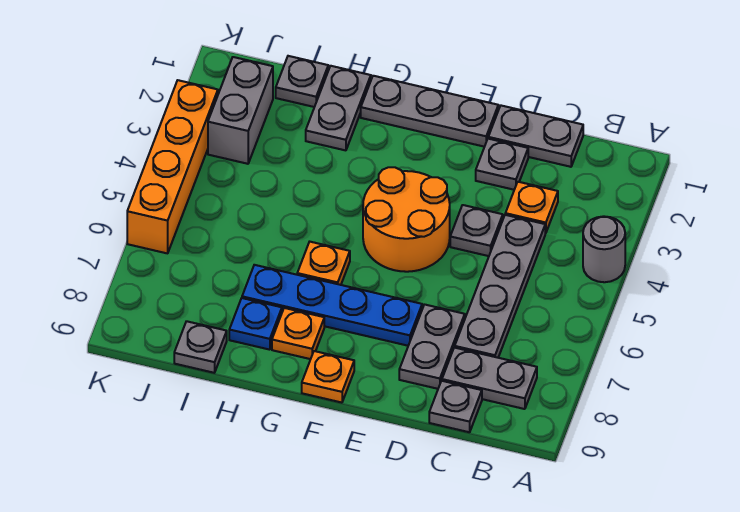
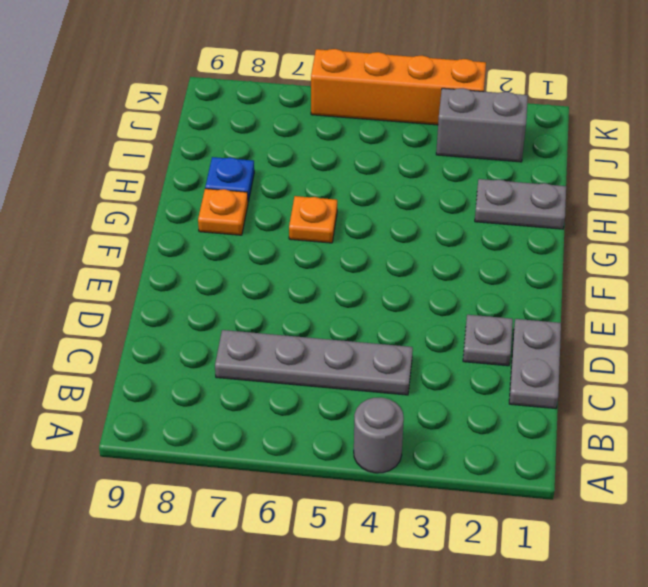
none -> grey plate B8:C8 level 1
none -> orange plate C3 level 1
none -> grey plate C9 level 1

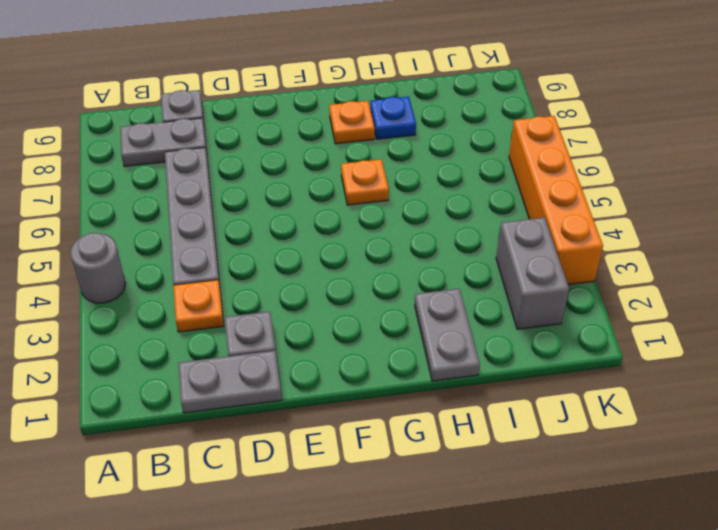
none -> grey plate D4 level 1
none -> grey plate D7:D8 level 1
none -> grey plate E1:G1 level 1

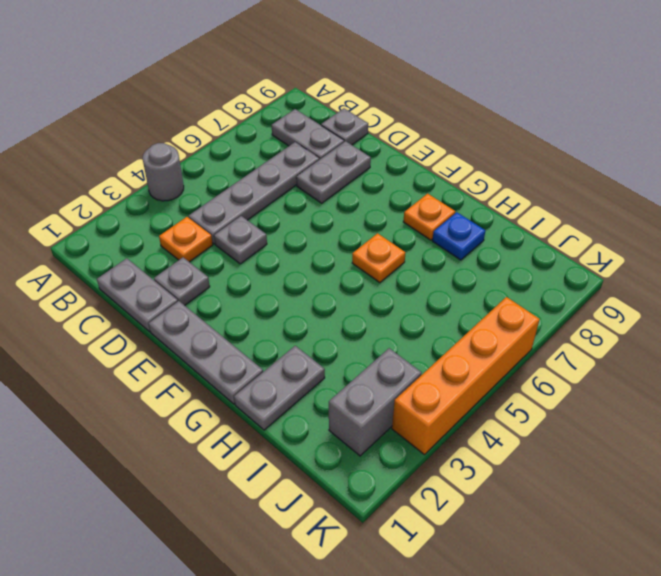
none -> orange round brick E4:F5 level 1
none -> blue plate E7:H7 level 1
none -> orange plate F9 level 1

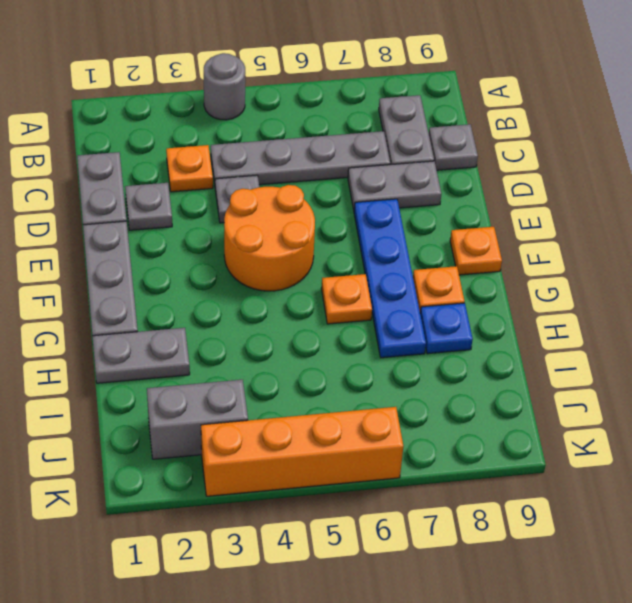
none -> grey plate I1 level 1
none -> grey plate I9 level 1

